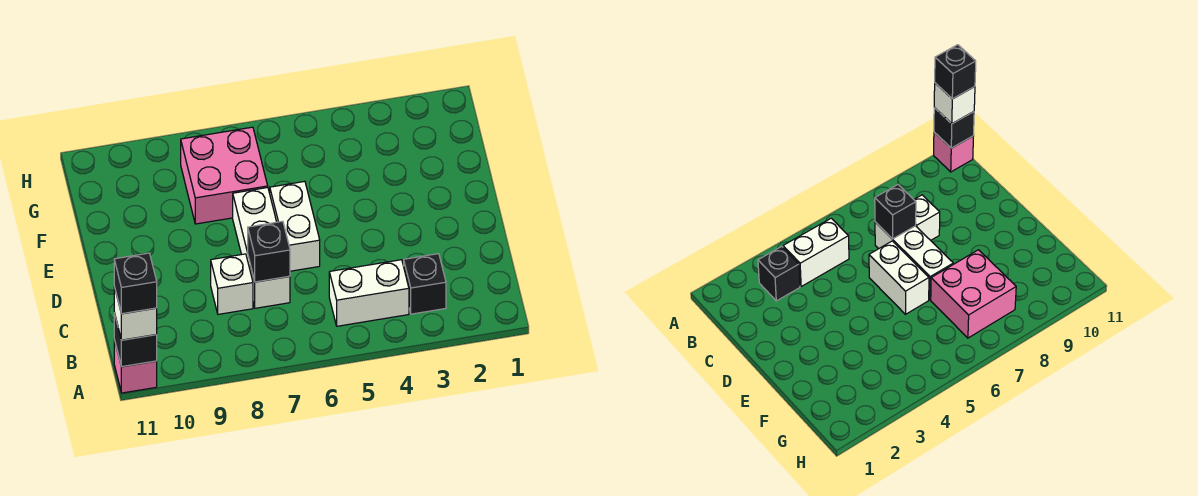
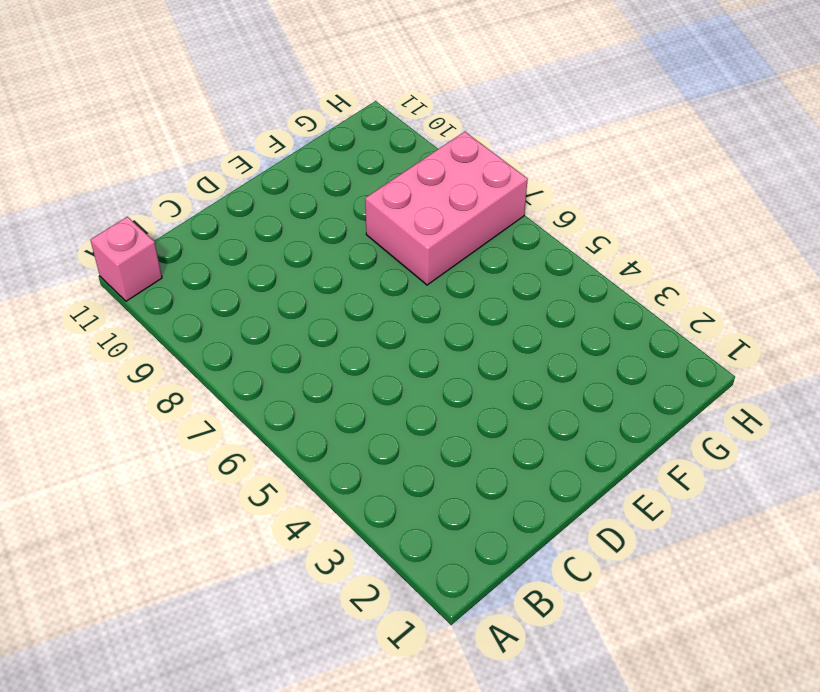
pink brick F7:H8 level 1 -> pink brick F7:G8 level 1
none -> black brick B3 level 1
none -> white brick B4:B5 level 1

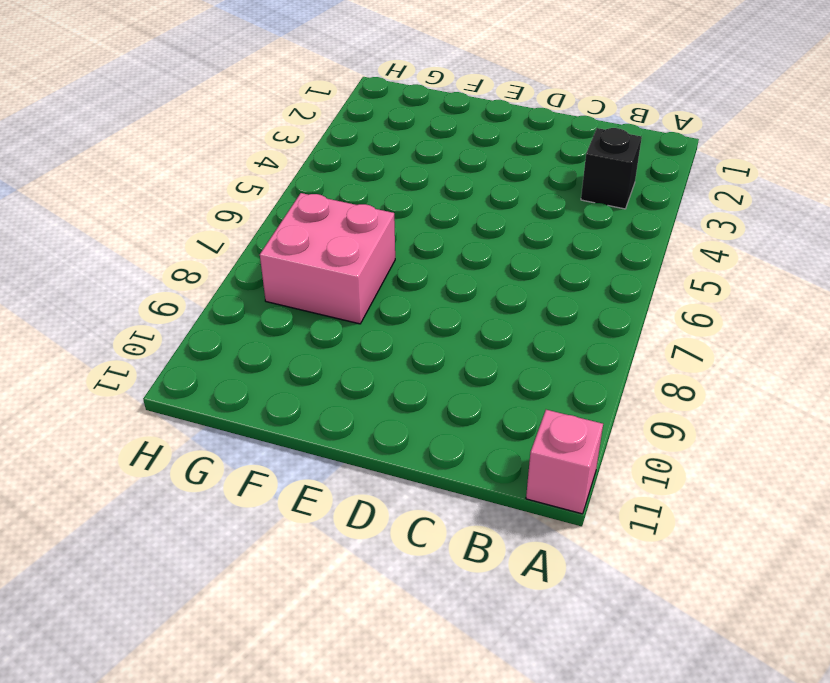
none -> white brick B4:B5 level 1
none -> white brick C7:E7 level 1

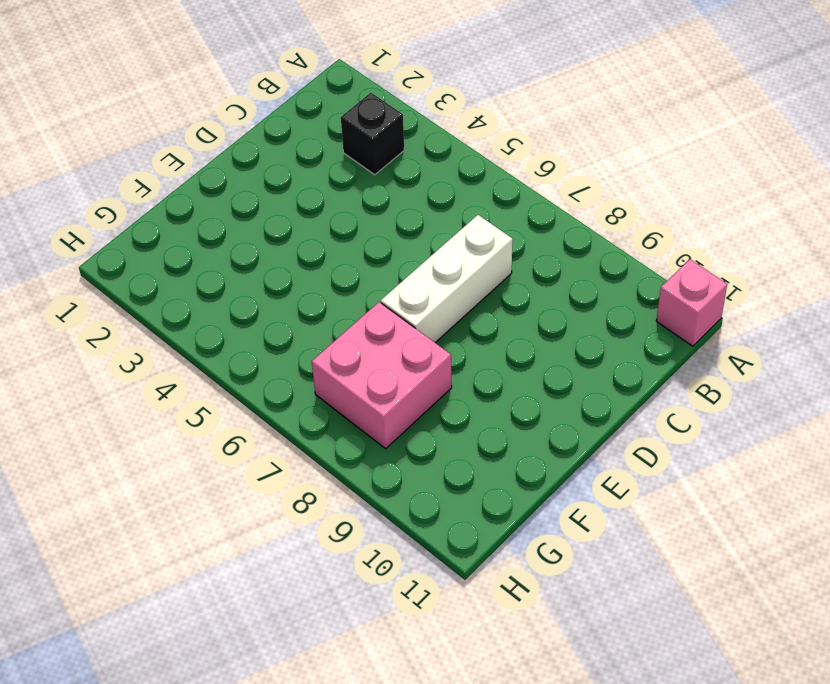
none -> white brick B4:B5 level 1
none -> white brick C8 level 1

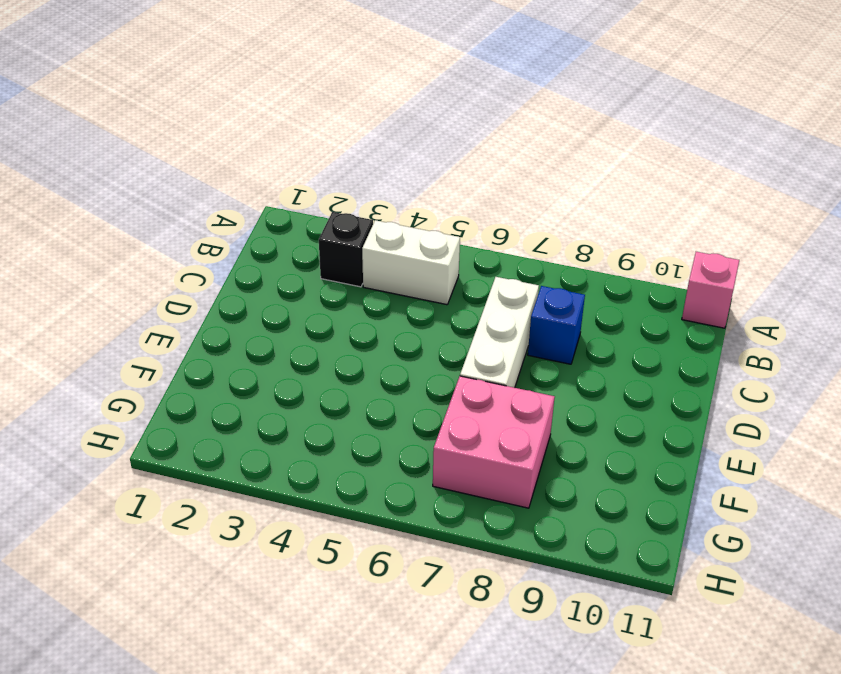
blue brick C8 level 1 -> white brick C8 level 1
none -> white brick D6:E6 level 1
none -> black brick A11 level 2

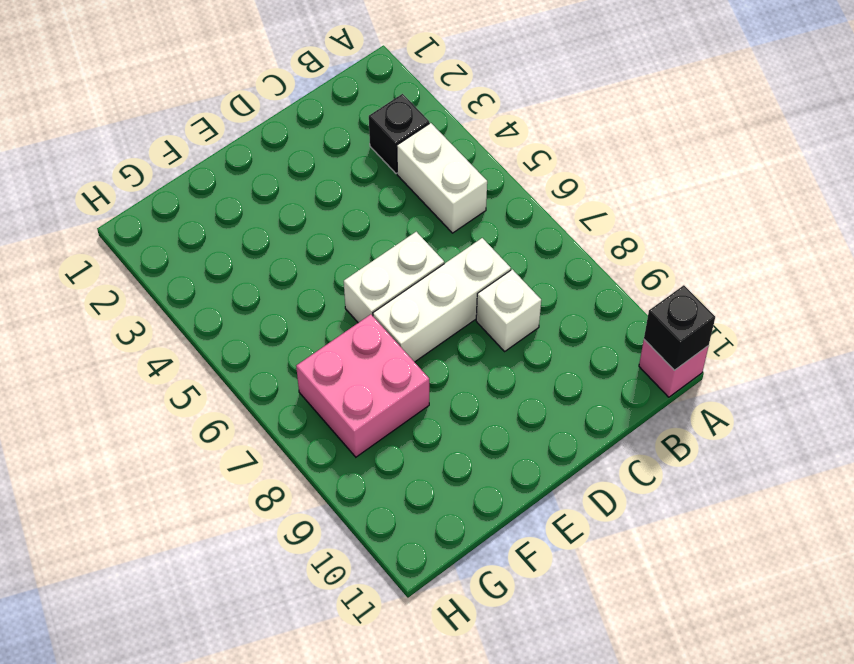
none -> black brick C7 level 2
none -> white brick A11 level 3

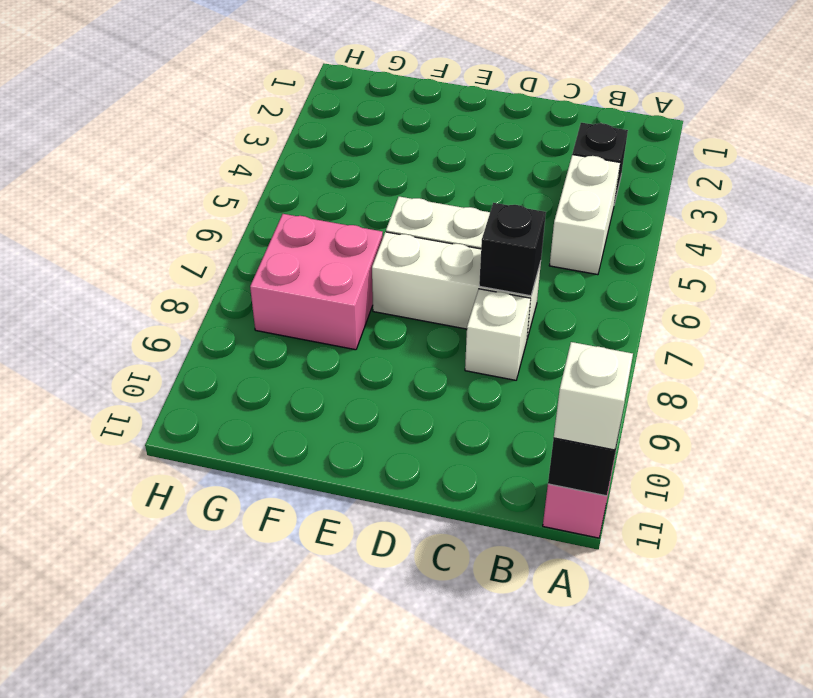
none -> black brick A11 level 4

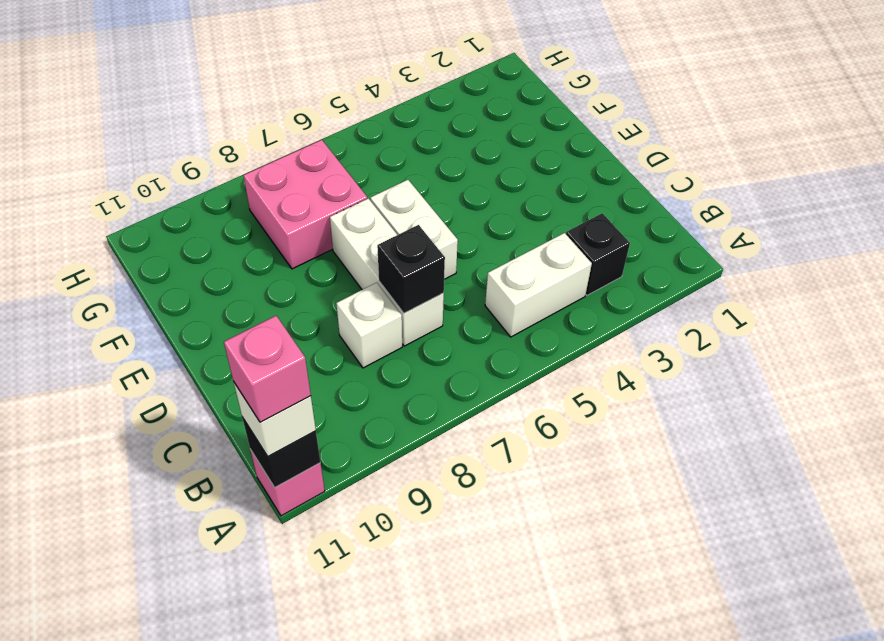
pink brick A11 level 4 -> black brick A11 level 4

